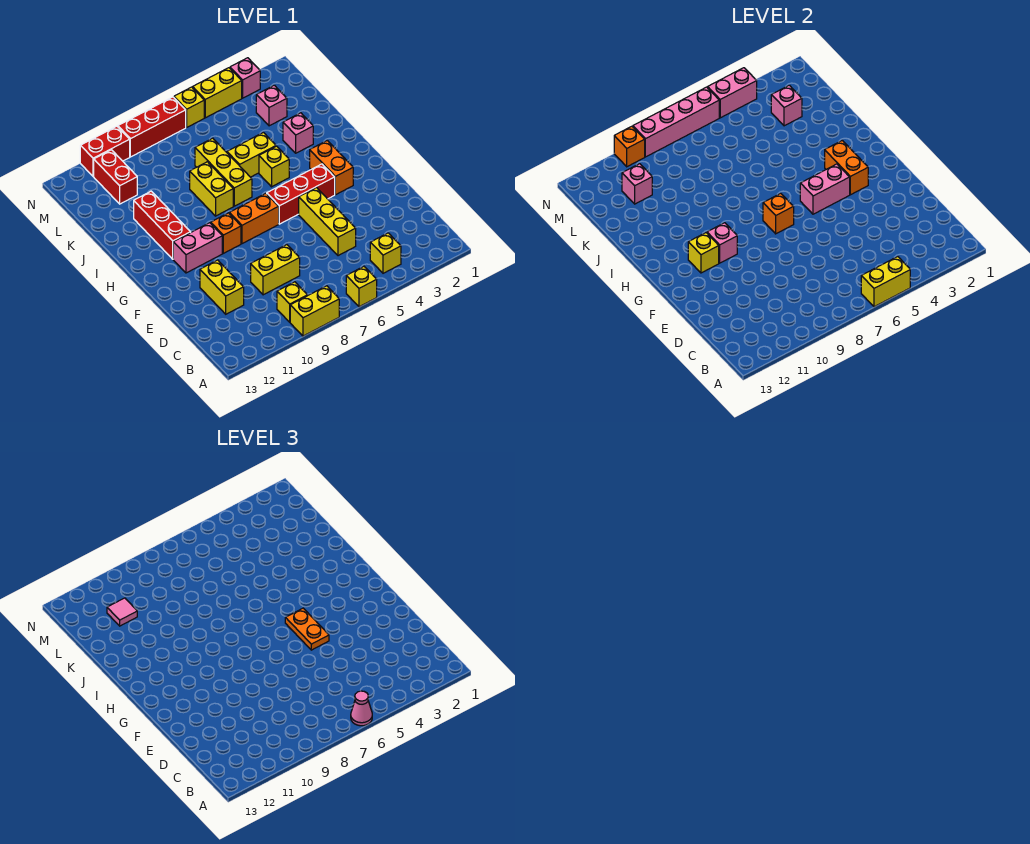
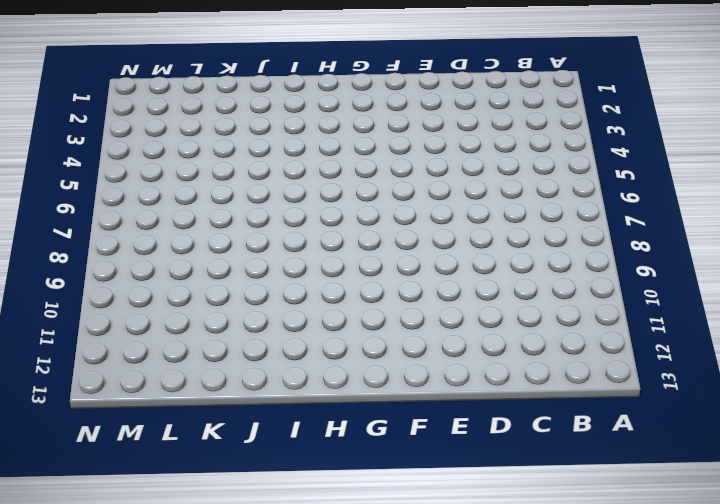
none -> yellow brick A6 level 1
none -> yellow brick A8:A9 level 1
none -> yellow brick B4 level 1
none -> yellow brick B9 level 1

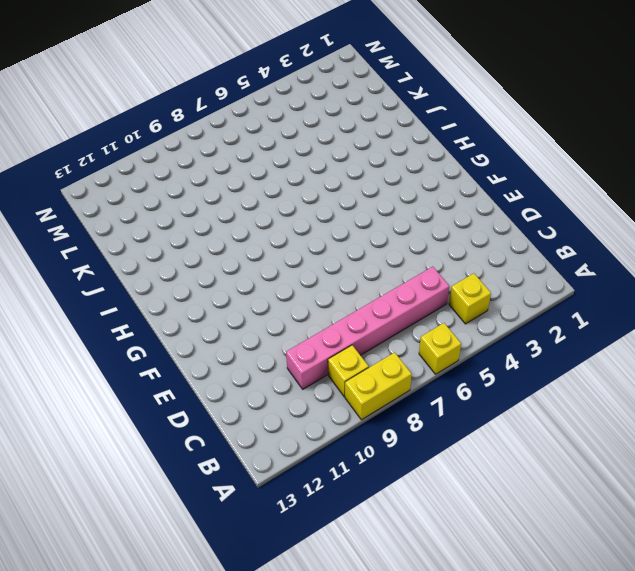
pink brick C5:C10 level 1 -> none
none -> yellow brick D5:F5 level 1
none -> yellow brick D8:D9 level 1
none -> yellow brick D11:E11 level 1
none -> orange brick G3:H3 level 1

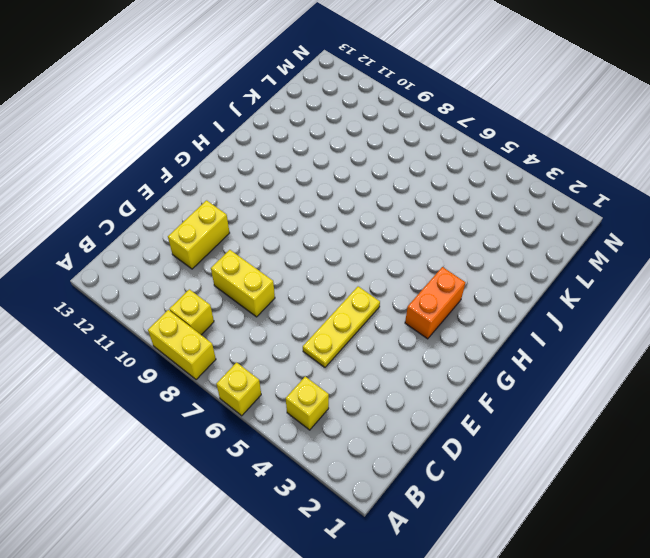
yellow plate D5:F5 level 1 -> yellow brick D5:F5 level 1
none -> red brick G4:G6 level 1
none -> orange brick G7:G8 level 1
none -> orange brick G9 level 1
none -> pink brick G10:G11 level 1

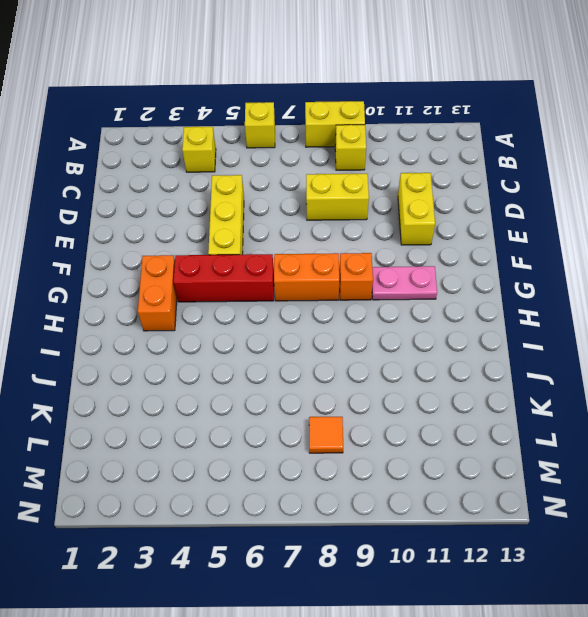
pink plate G10:G11 level 1 -> pink brick G10:G11 level 1
orange tile L8 level 1 -> none
none -> red brick H11:J11 level 1
none -> yellow brick I5 level 1
none -> yellow brick I7:K7 level 1
none -> yellow brick I8:J8 level 1

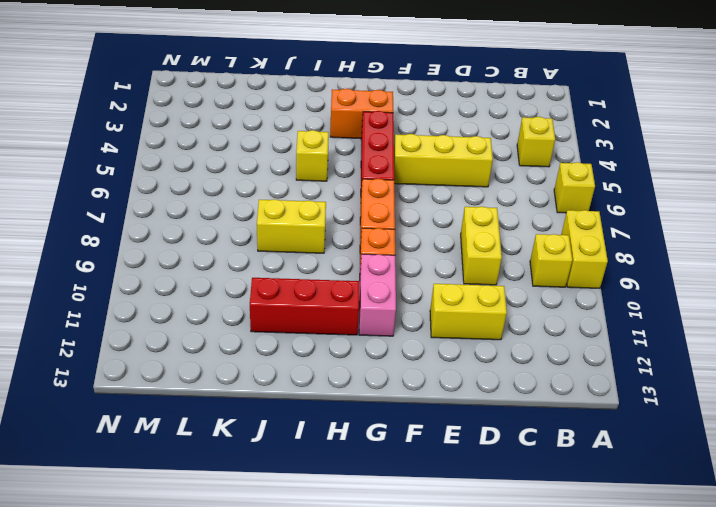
none -> yellow brick I7:K7 level 1
none -> pink brick J3 level 1
none -> yellow brick J5:J6 level 1
none -> pink brick L3 level 1

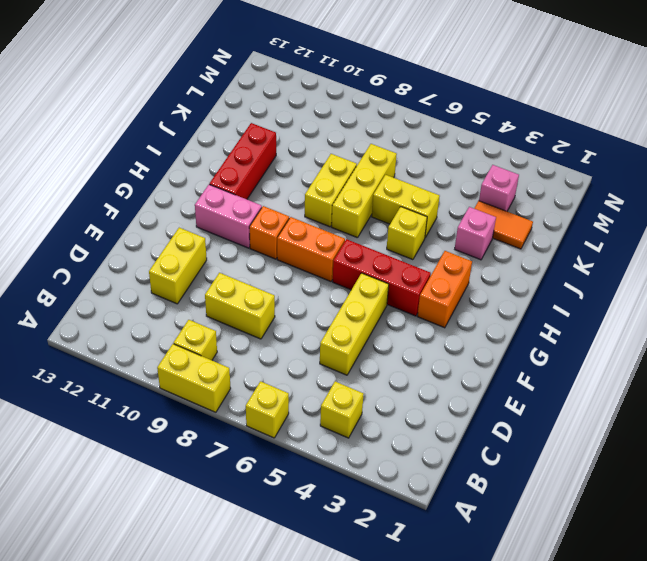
orange tile K2:K3 level 1 -> none
none -> red brick L11:M11 level 1
none -> pink brick N3 level 1
none -> yellow brick N4:N5 level 1
none -> yellow brick N6 level 1

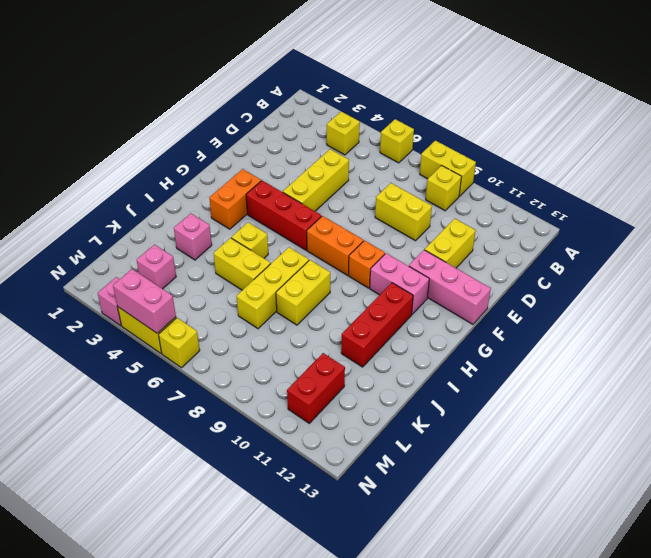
pink brick F11:F13 level 1 -> none
none -> red brick N7:N9 level 1
none -> red brick N10:N11 level 1
none -> yellow brick A5:A6 level 2
none -> orange brick G3:H3 level 2

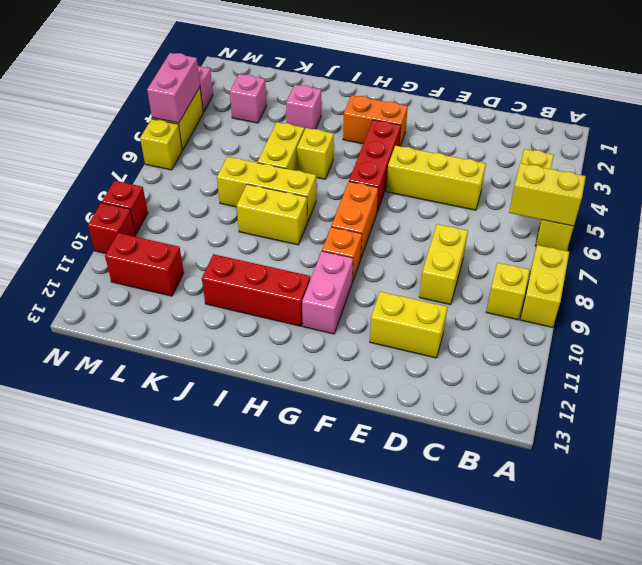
yellow brick A6:B6 level 2 -> yellow brick A5:A6 level 2
red brick N9 level 1 -> red brick N7:N9 level 1
red brick N10 level 1 -> red brick N10:N11 level 1
none -> orange brick G3:H3 level 2
none -> pink brick G4:G5 level 2
none -> orange brick G7 level 2
none -> pink brick G10 level 2

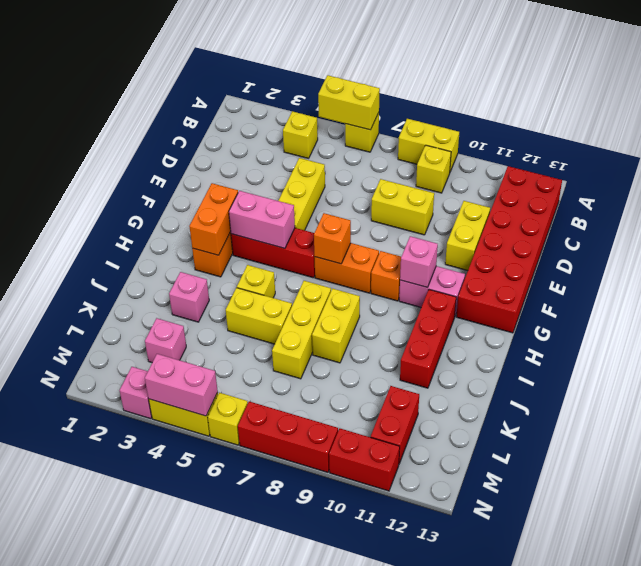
red brick B12:G13 level 1 -> none
none -> yellow brick G11 level 2
none -> pink brick L3 level 2
none -> pink brick L11 level 2
none -> pink brick N6:N9 level 2

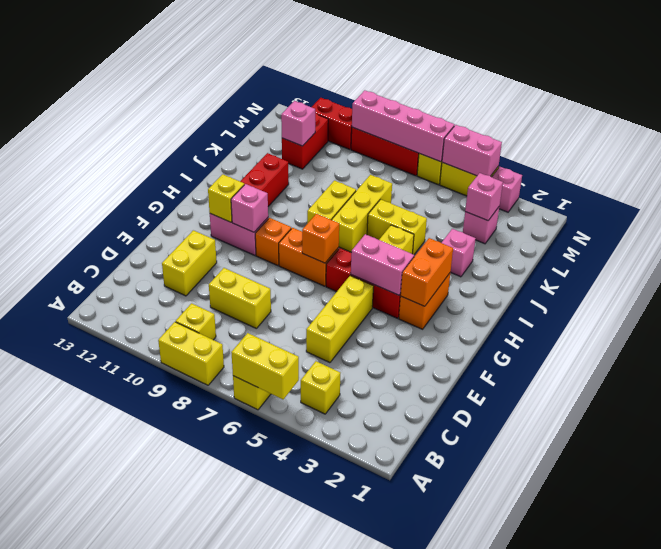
none -> orange brick N10 level 2
none -> pink cone A6 level 3
none -> orange plate F5:G5 level 3
none -> pink tile L11 level 3

